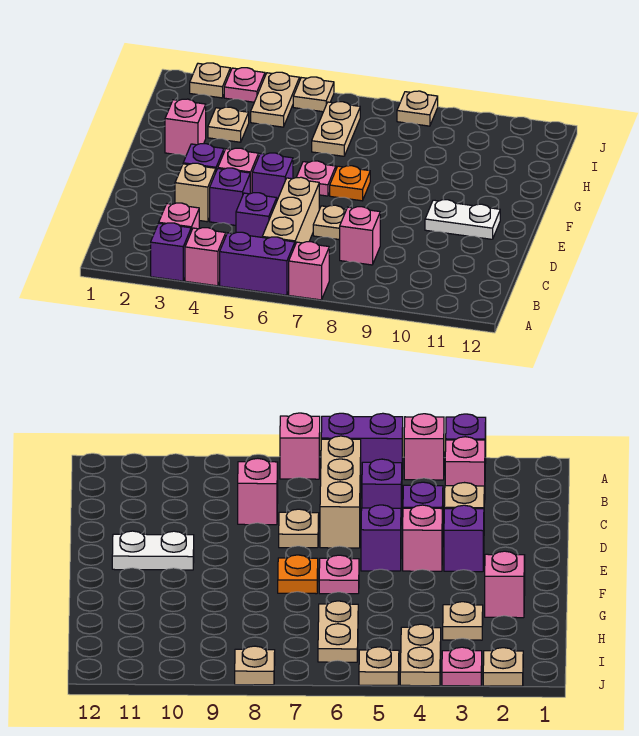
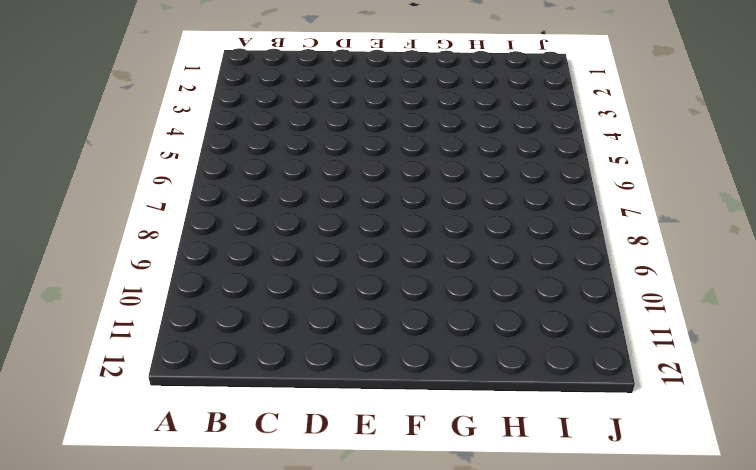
none -> purple brick A3 level 1
none -> pink brick A4 level 1
none -> purple brick A5:A6 level 1

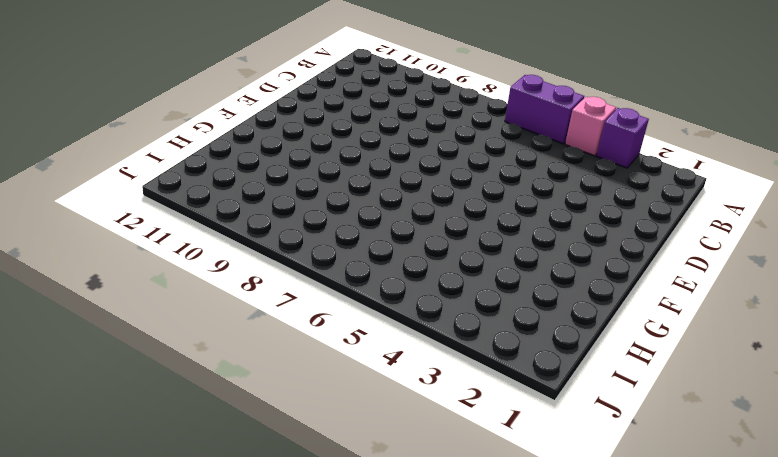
none -> pink brick A7 level 1
none -> pink brick B3 level 1
none -> tan brick B6:D6 level 1

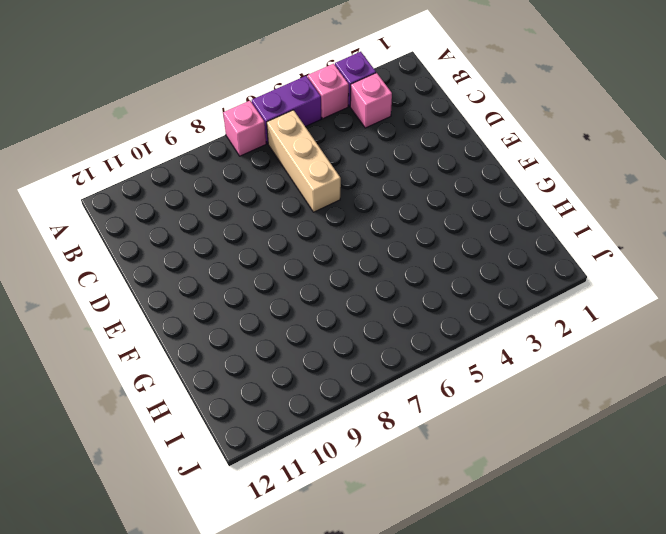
none -> purple brick C5 level 1
none -> pink brick C8 level 1
none -> tan brick D3 level 1

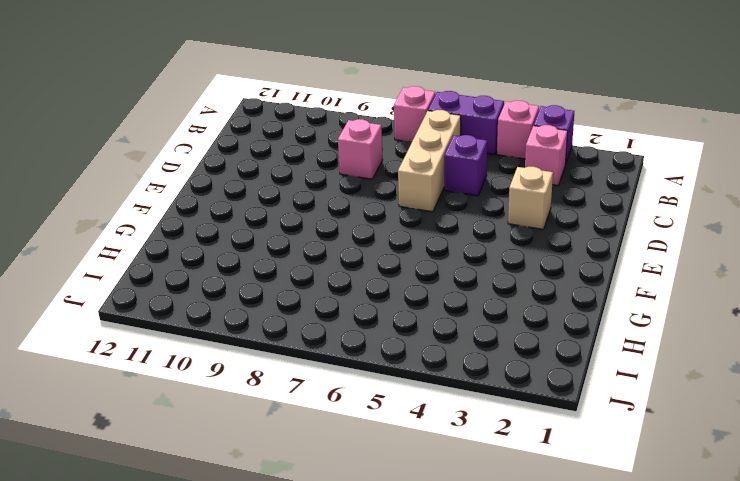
none -> purple brick D4 level 1
none -> tan plate D7 level 1
none -> purple brick E3 level 1

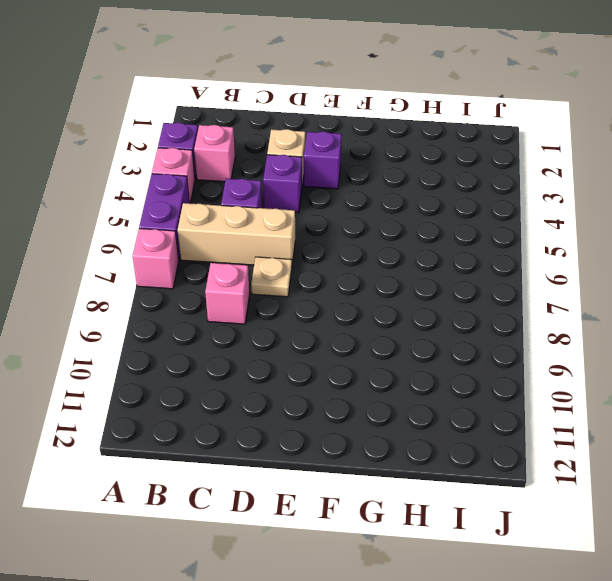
none -> pink brick E4 level 1
none -> purple brick E5 level 1
none -> white plate E10:E11 level 1

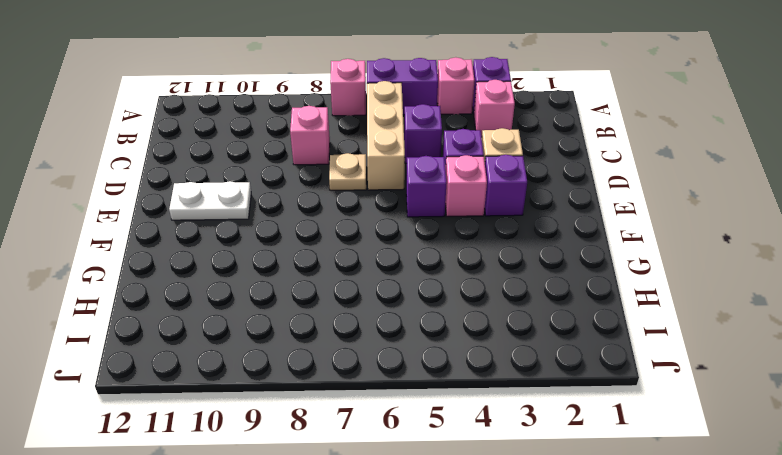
none -> pink plate F6 level 1
none -> orange plate F7 level 1
none -> pink brick G2 level 1

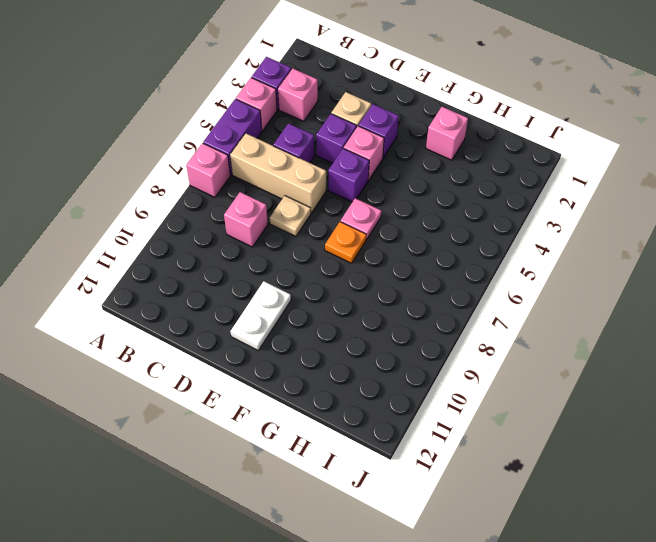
none -> tan plate H3 level 1
none -> tan plate H6:I6 level 1
none -> tan plate I4:J4 level 1

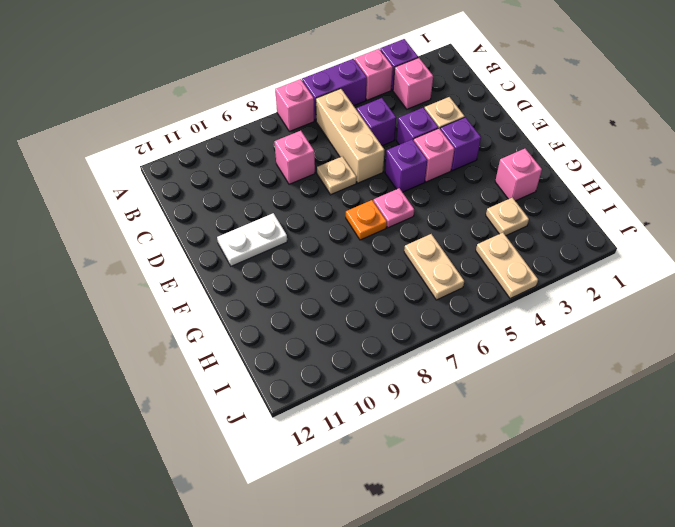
none -> tan plate J2 level 1
none -> pink plate J3 level 1
none -> tan plate J5 level 1

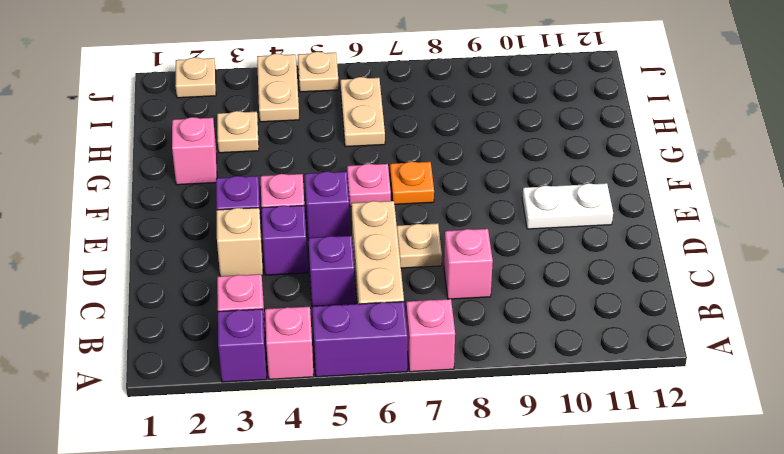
none -> pink plate J3 level 1
none -> tan plate J8 level 1

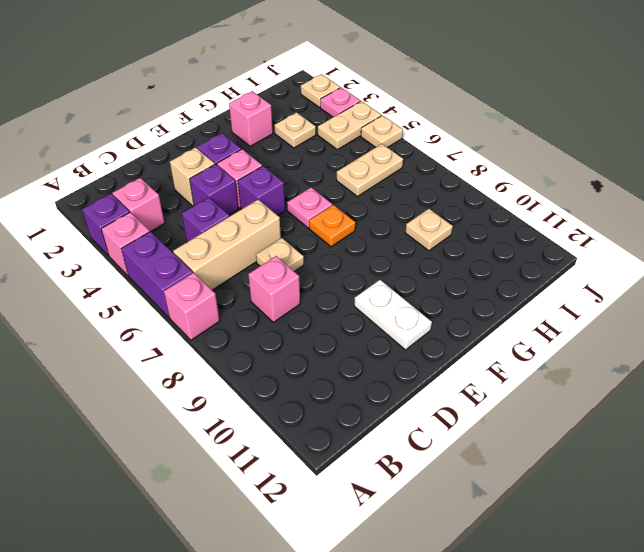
tan plate H9 level 1 -> tan plate J8 level 1

